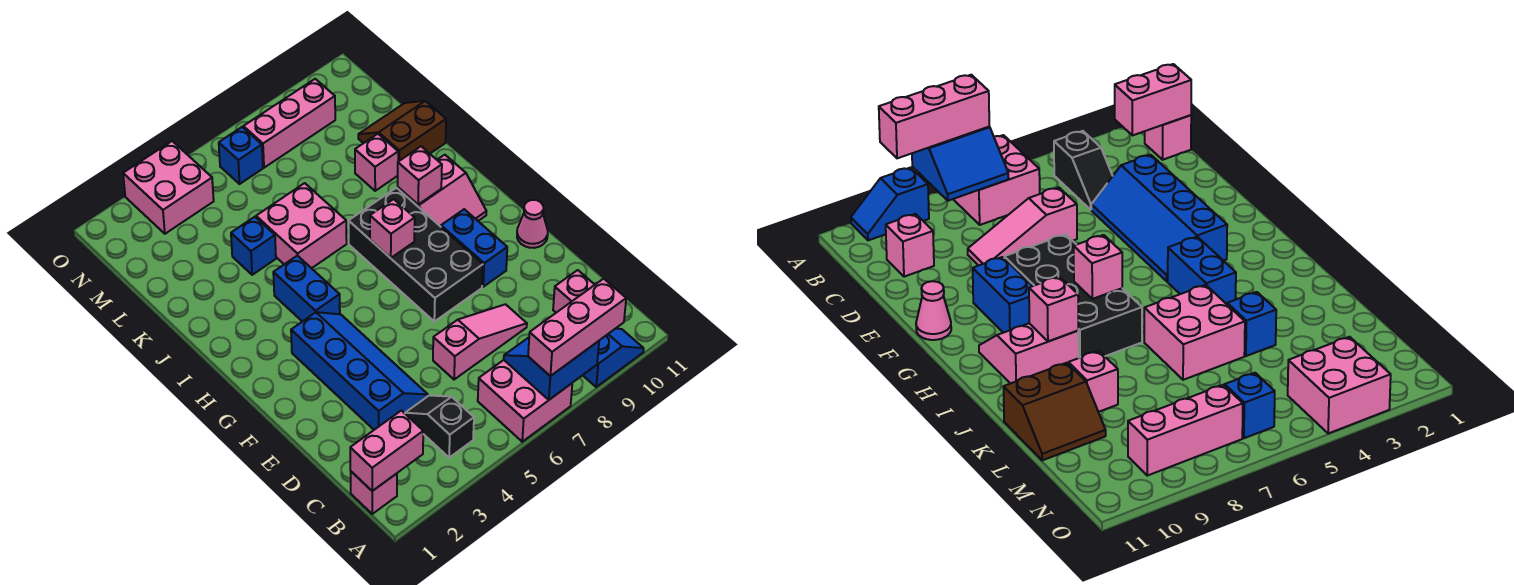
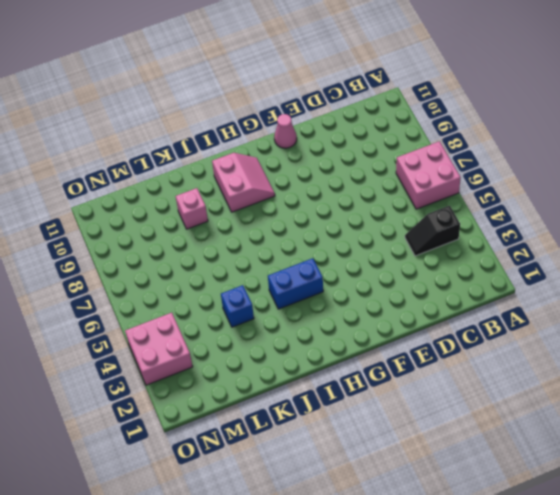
none -> blue slope A9:A10 level 1 top 9
none -> pink brick B1 level 1
none -> pink brick C10 level 1

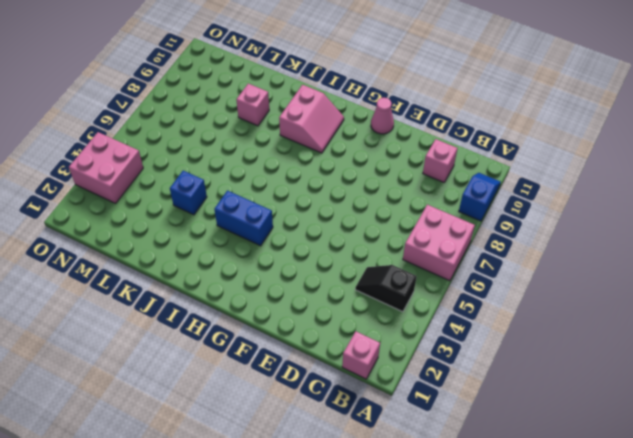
none -> blue slope D3:G4 level 1 top 3
none -> pink slope D6:D8 level 1 top 6
none -> black brick F7:I8 level 1

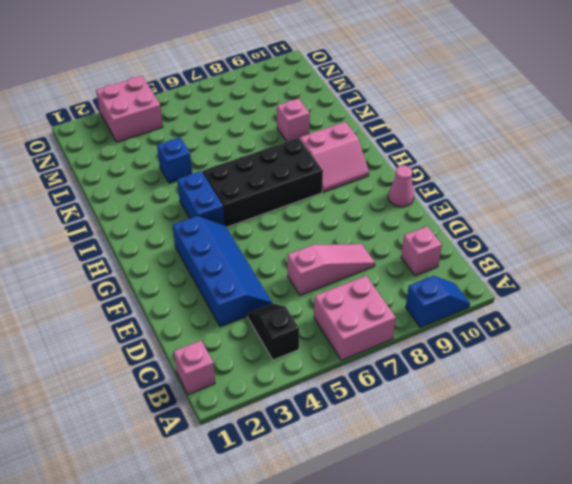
black brick H5:I8 level 1 -> black brick F7:I8 level 1
none -> blue brick F9:G9 level 1
none -> pink brick J5:K6 level 1
none -> brown slope K10:L11 level 1 top K

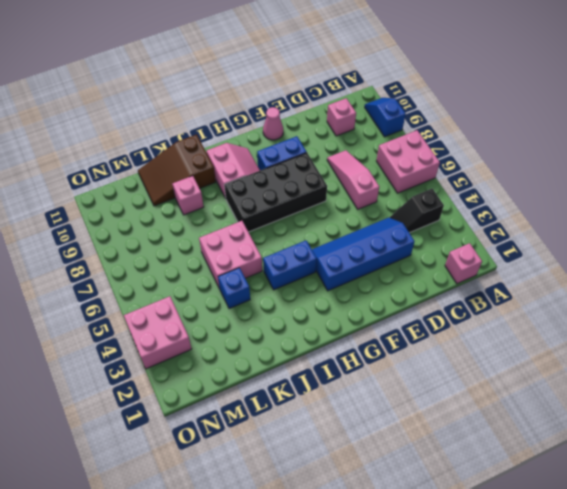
brown slope J10:L11 level 1 top J -> brown slope K10:L11 level 1 top K
none -> blue brick N6 level 1
none -> pink brick N7:N9 level 1
none -> blue slope A7:B8 level 2 top A

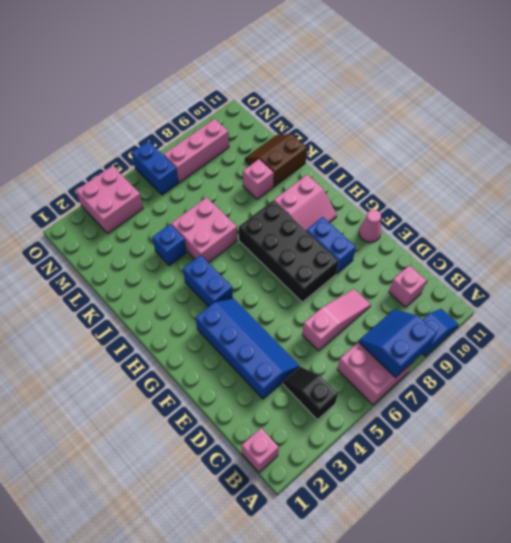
blue brick N6:O6 level 1 -> blue brick N6 level 1
none -> pink brick B1:B2 level 2
none -> pink brick H7 level 2
none -> pink brick I9 level 2

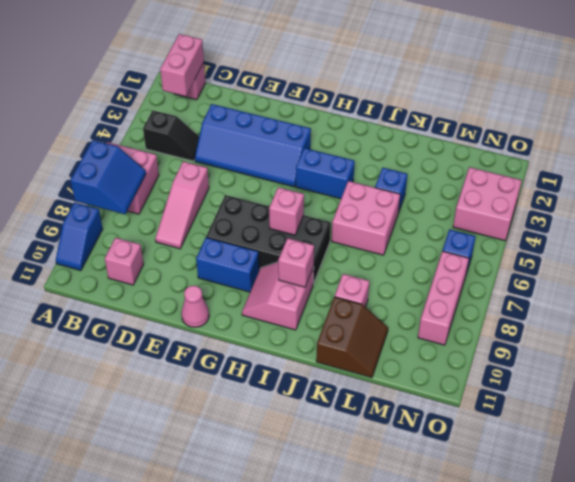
none -> pink brick A7:A9 level 3

